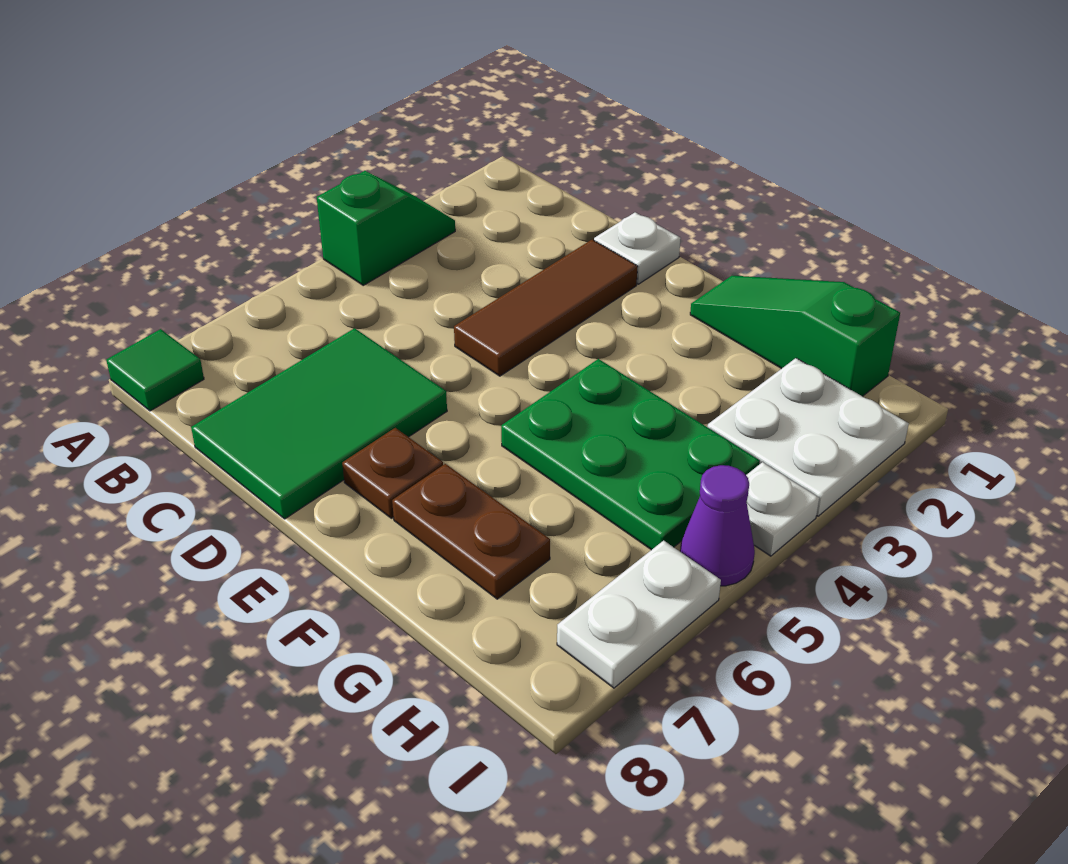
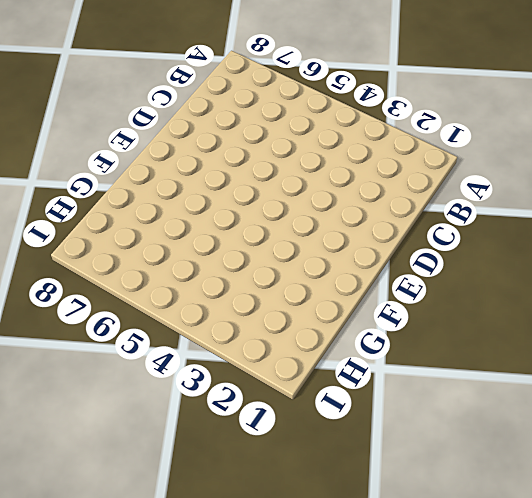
none -> green slope A3:A4 level 1 top 4
none -> green tile A8 level 1
none -> green tile C6:D8 level 1

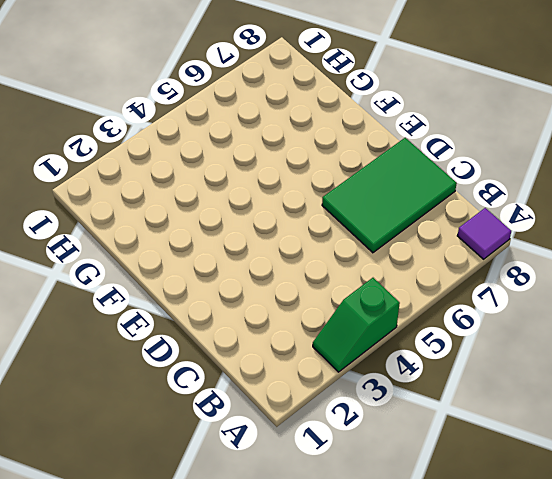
purple tile A8 level 1 -> green tile A8 level 1
none -> white plate D1 level 1
none -> brown tile D2:D4 level 1
none -> brown plate E7 level 1

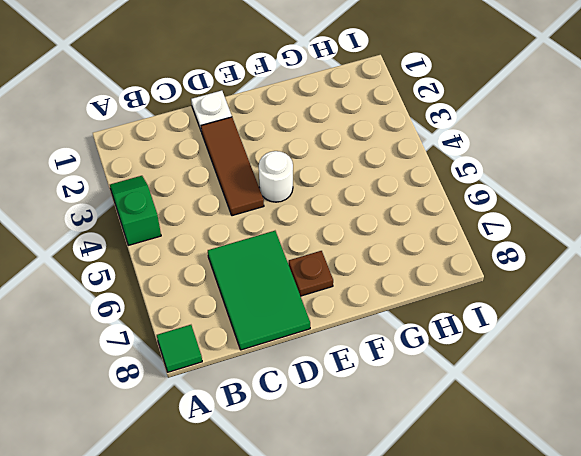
white round brick E4 level 1 -> none
none -> green slope F1:H1 level 1 top H
none -> green plate F4:H5 level 1
none -> brown plate F7:G7 level 1

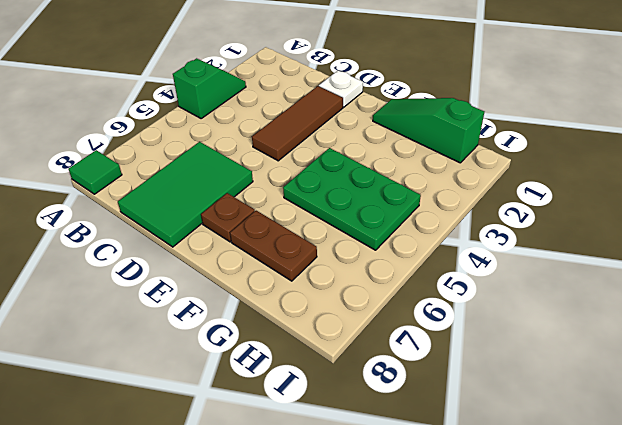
none -> white plate H2:I3 level 1
none -> white plate I4 level 1
none -> purple cone I5 level 1

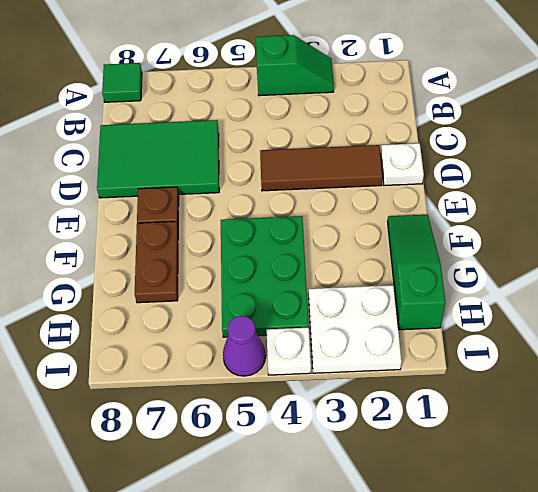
none -> white plate I6:I7 level 1

